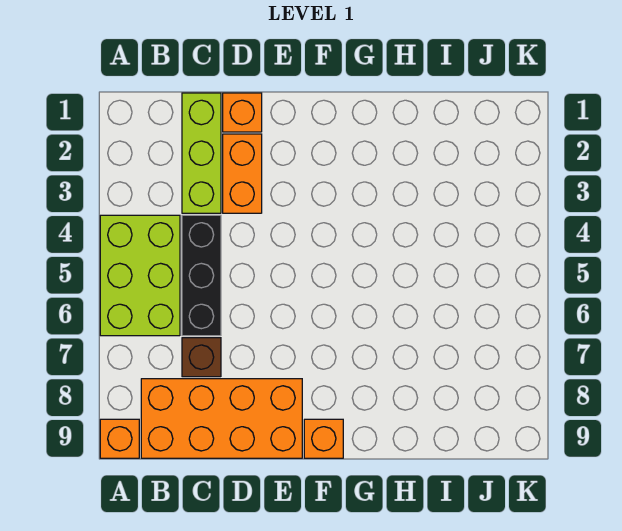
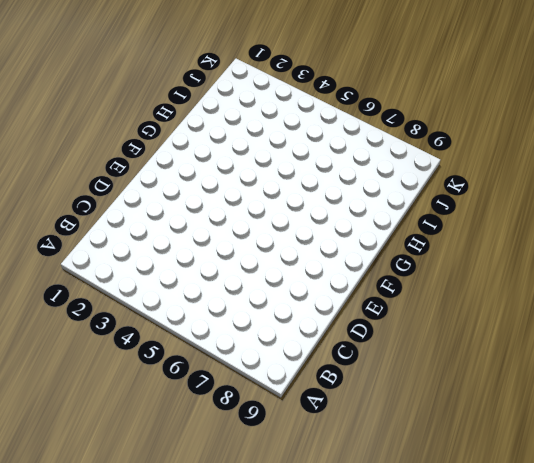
none -> lime brick A4:B6 level 1
none -> orange brick A9 level 1

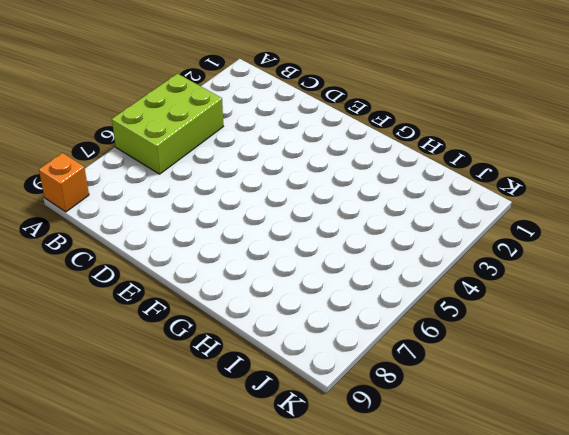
none -> orange brick B8:E9 level 1
none -> lime brick C1:C3 level 1

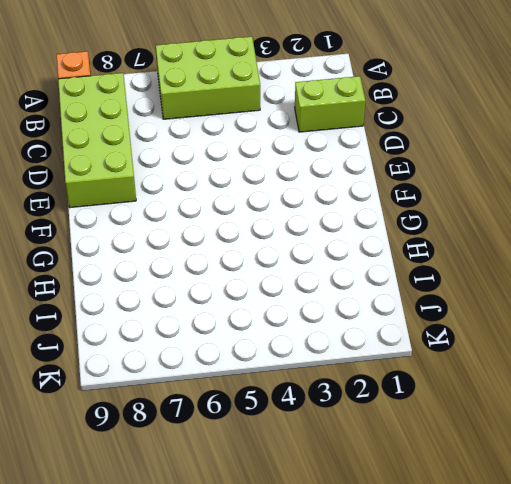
lime brick B8:E9 level 1 -> orange brick B8:E9 level 1
lime brick C1:C2 level 1 -> lime brick C1:C3 level 1
none -> black brick C4:C6 level 1
none -> brown brick C7 level 1

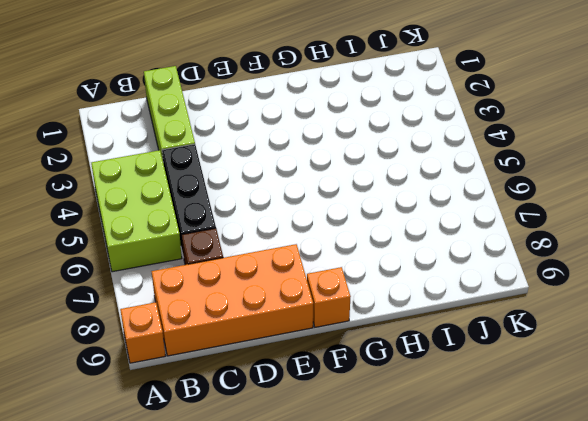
none -> orange brick D1 level 1
none -> orange brick D2:D3 level 1

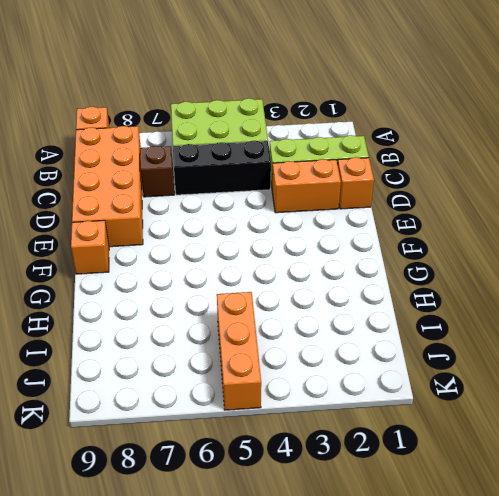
orange brick I5:K5 level 1 -> none

